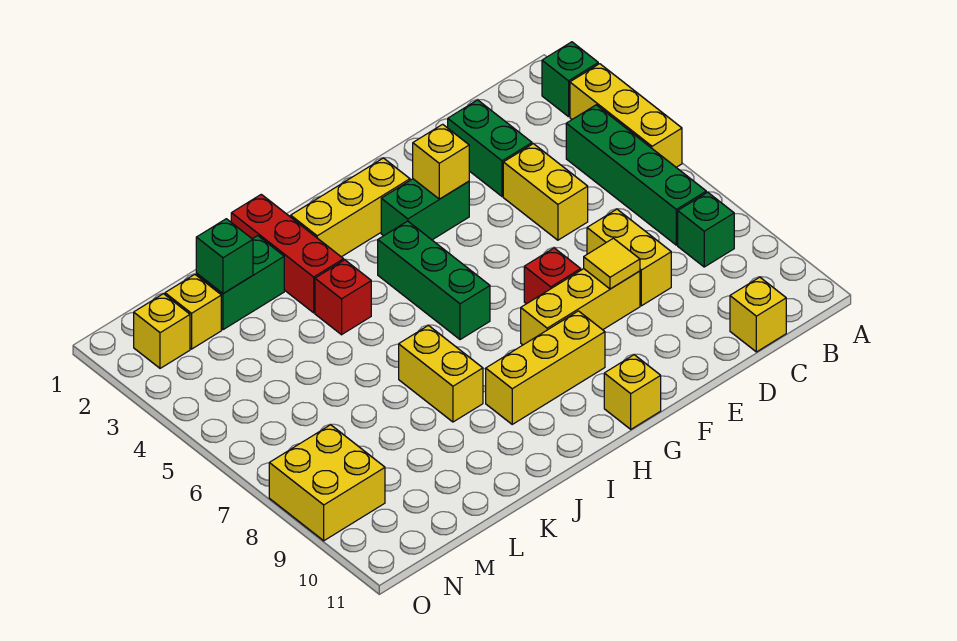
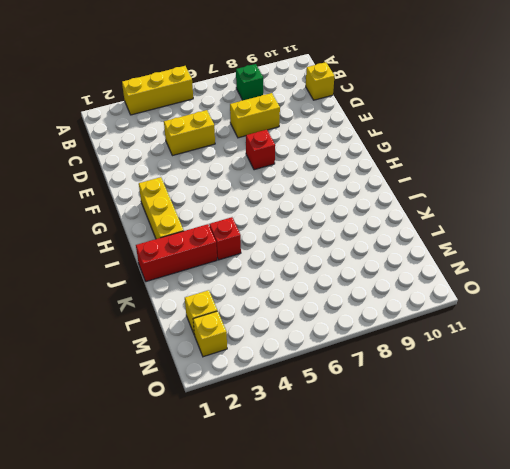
none -> green brick A2 level 1
none -> green brick B4:B7 level 1
none -> green brick D2:D3 level 1

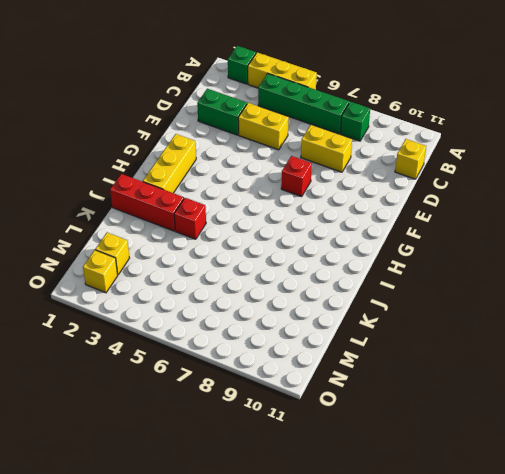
none -> yellow brick E8:G8 level 1
none -> green brick F3:G3 level 1
none -> yellow brick G9:I9 level 1

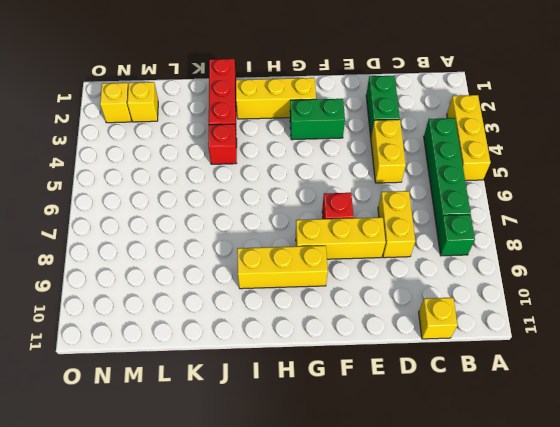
none -> green brick A2 level 1
none -> yellow brick G11 level 1
none -> green brick H4:H6 level 1

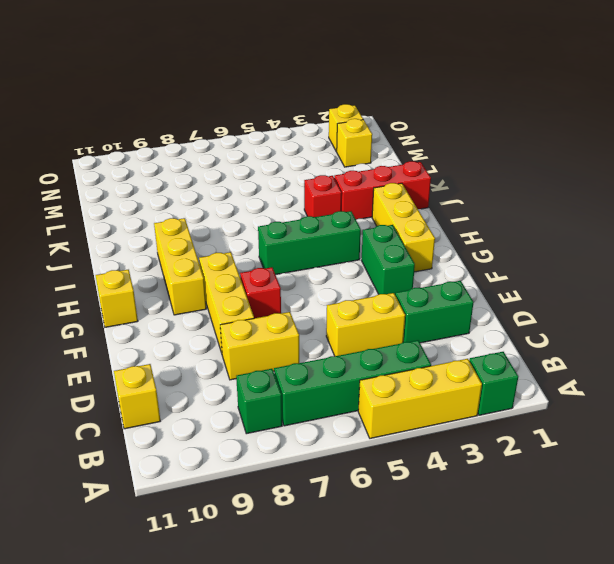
none -> yellow brick J7:J8 level 1
none -> green brick K2:L2 level 1
none -> yellow brick N8:O9 level 1

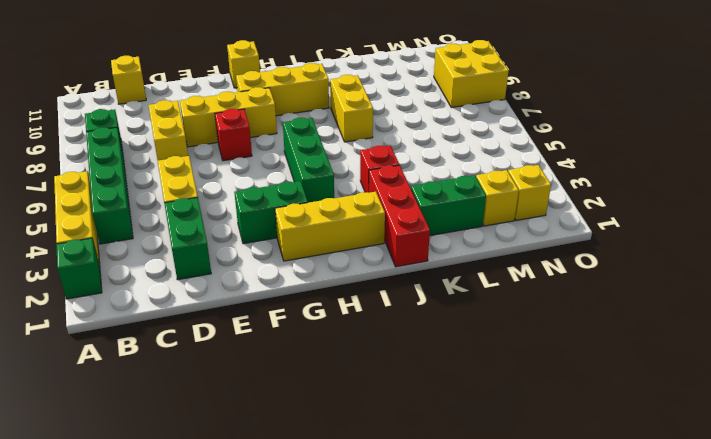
none -> yellow tile E8 level 2
none -> yellow brick F3 level 2
none -> green brick L2 level 2

